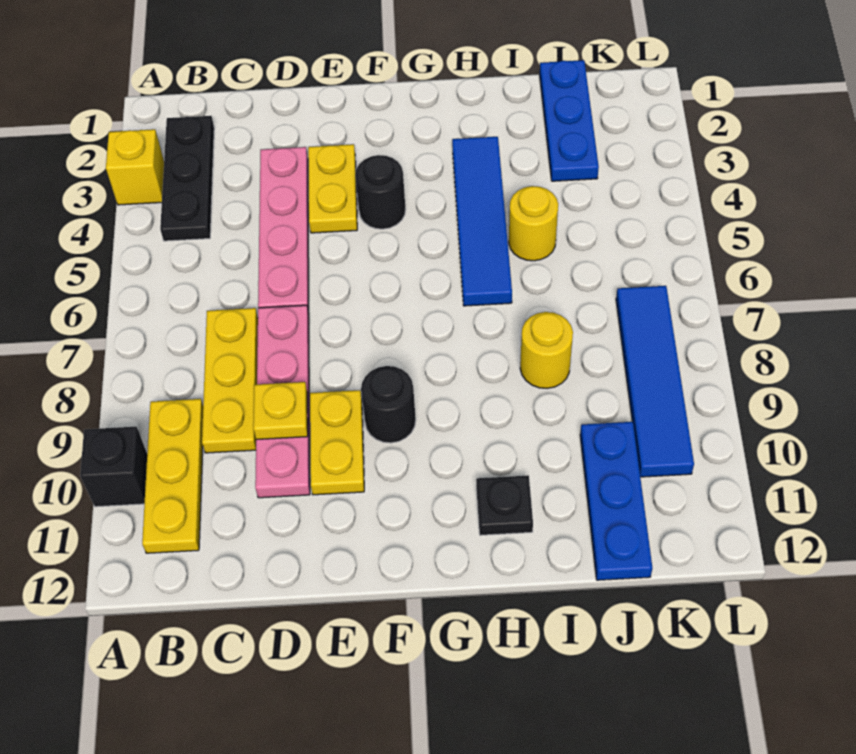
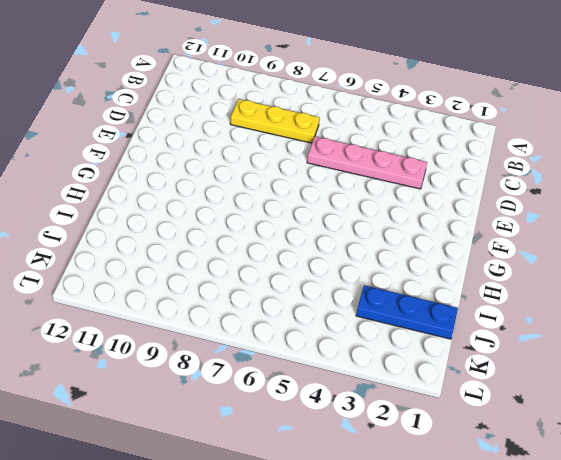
none -> yellow brick A3 level 1
none -> black brick A10 level 1
none -> black plate B2:B4 level 1

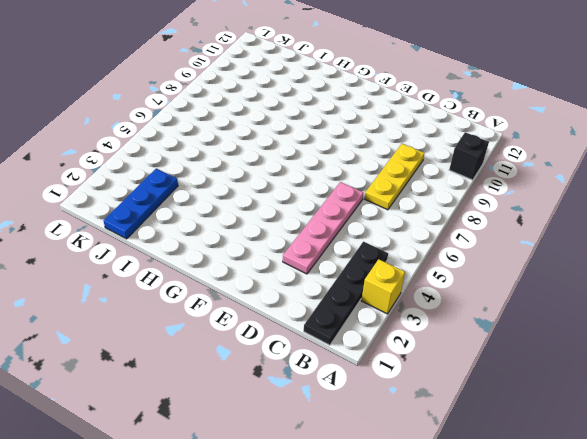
black plate B1:B4 level 1 -> black plate B2:B4 level 1
none -> yellow plate B9:B11 level 1
none -> pink plate D7:D10 level 1
none -> yellow plate E3:E4 level 1

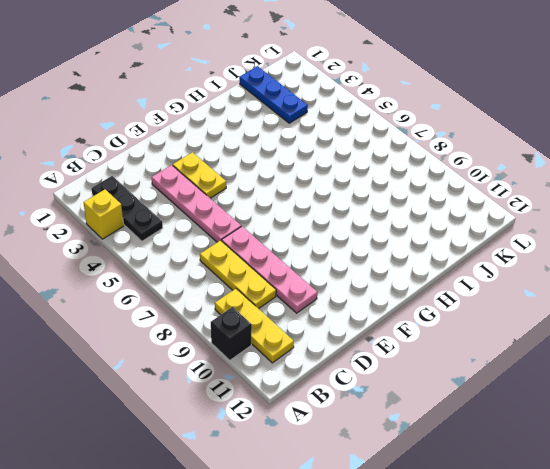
none -> yellow plate E9:E10 level 1
none -> black round brick F4 level 1
none -> black round brick F9 level 1

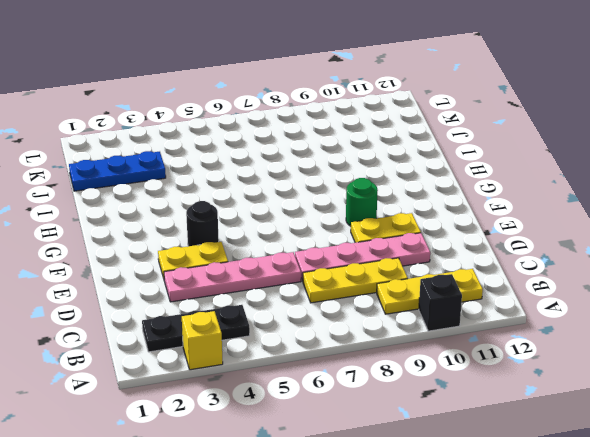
green round brick F9 level 1 -> black round brick F9 level 1
none -> blue tile H3:H6 level 1
none -> black plate H11 level 1
none -> yellow round brick I5 level 1

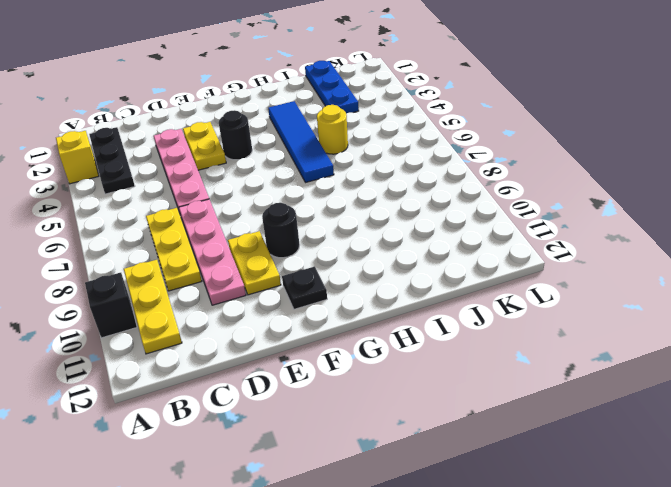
black plate F11 level 1 -> black plate H11 level 1
none -> yellow round brick I8 level 1
none -> blue plate J10:J12 level 1
none -> blue tile K7:K10 level 1

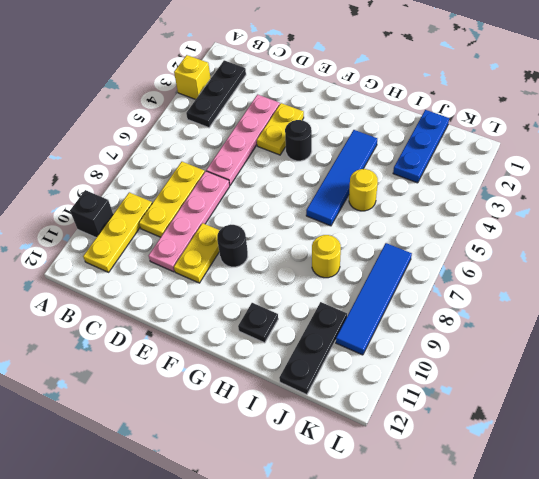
black plate J10:J12 level 1 -> blue plate J10:J12 level 1
none -> yellow plate D9 level 2

